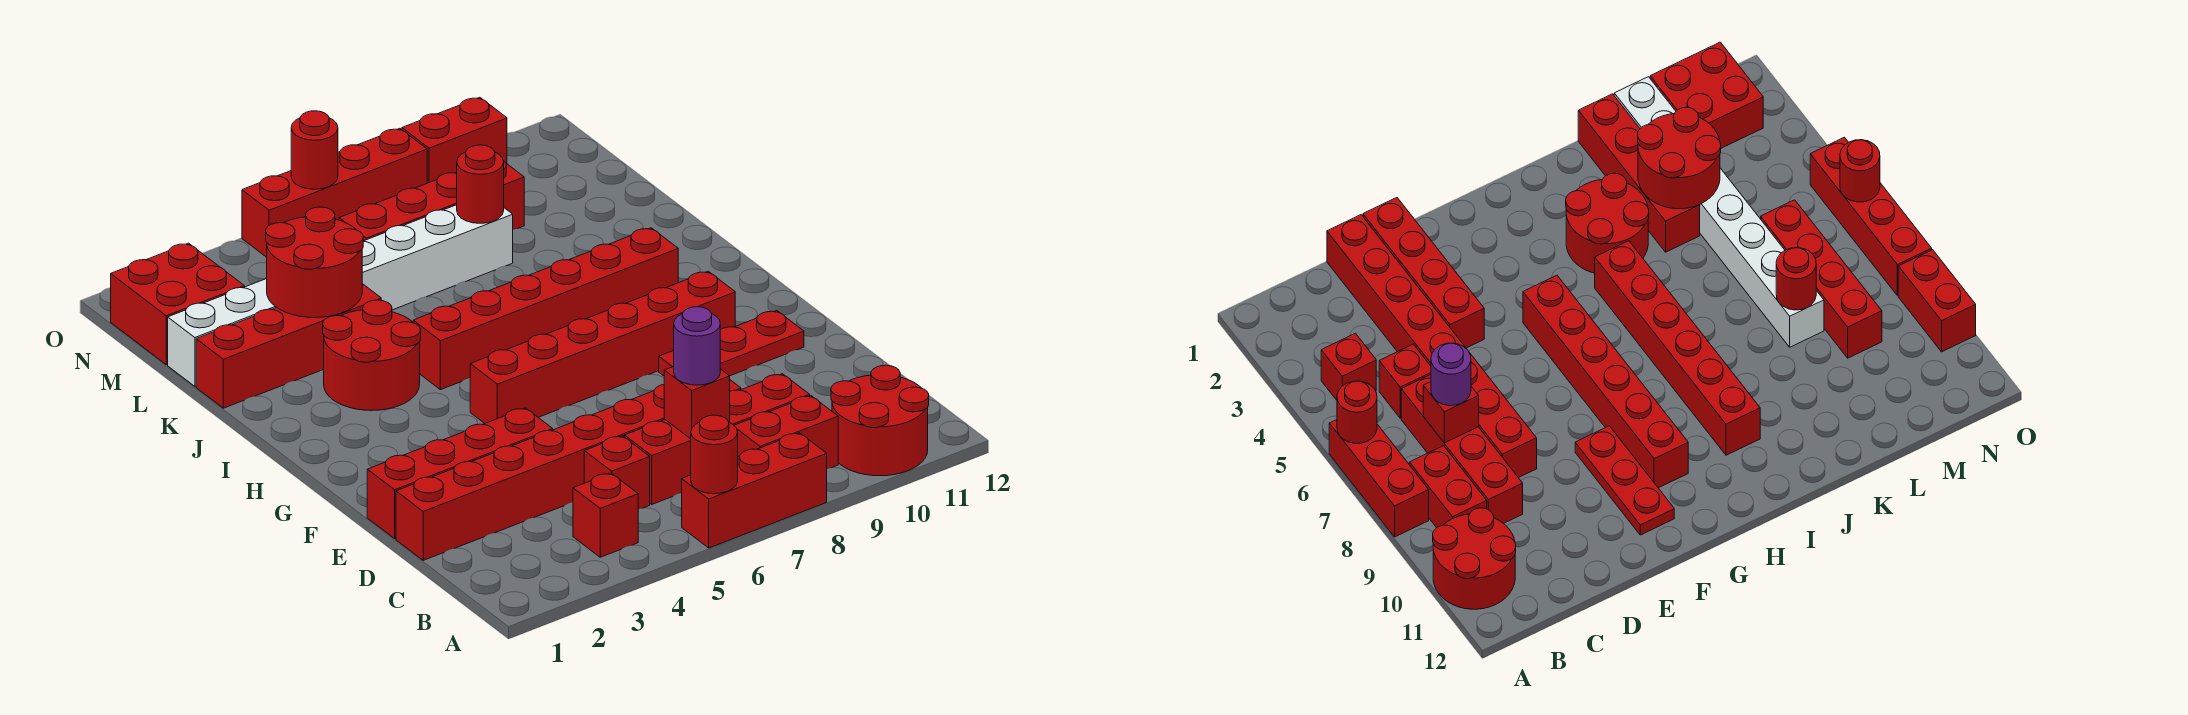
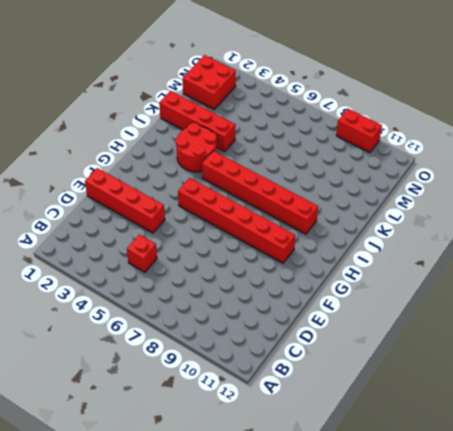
none -> red brick A6:A8 level 1
none -> red round brick A10:B11 level 1
none -> red brick B4 level 1

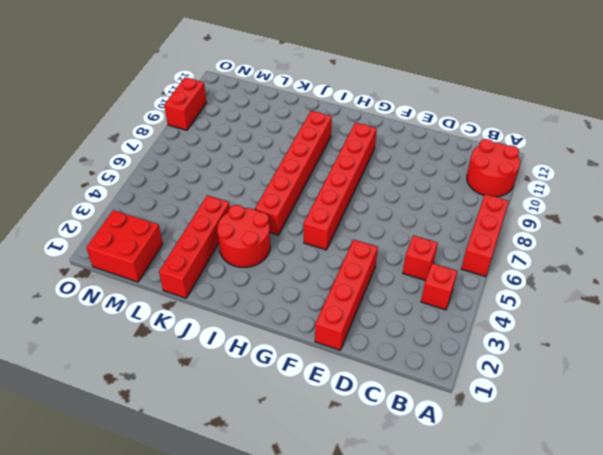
none -> red brick B8:B9 level 1
none -> red brick C6:C9 level 1
none -> red brick D1:D8 level 1

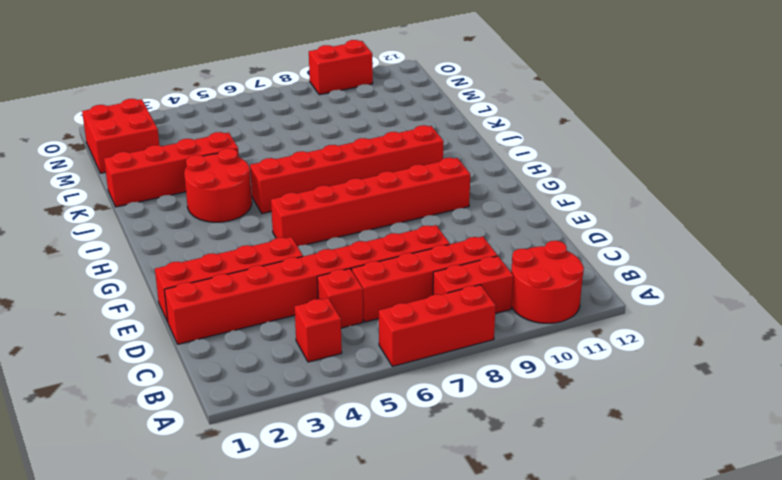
none -> red plate F9:F11 level 1
none -> white brick L1:L8 level 1
none -> red brick M6:M9 level 1

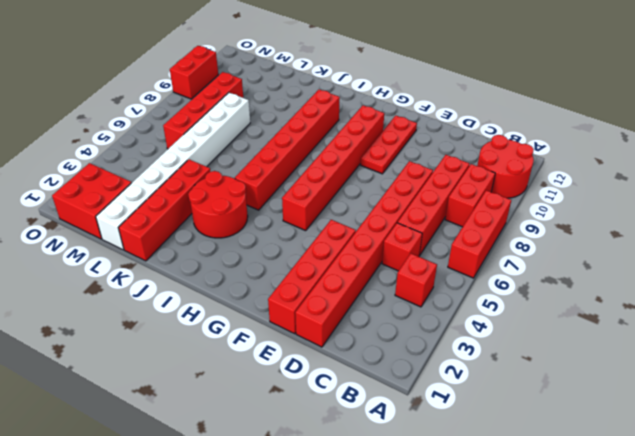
none -> red brick O5:O8 level 1
none -> red round brick A6 level 2
none -> red brick C7 level 2

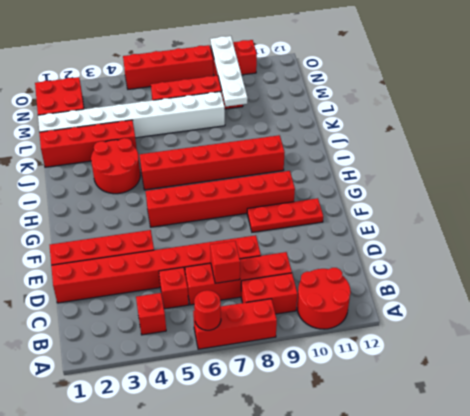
white plate L9:O9 level 2 -> none
none -> red round brick K3:L4 level 2
none -> red round brick L8 level 2
none -> red round brick O6 level 2

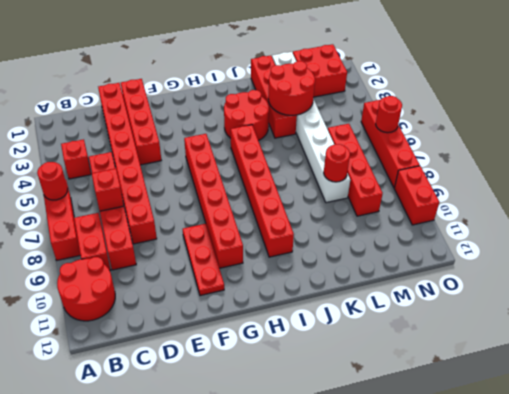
none -> purple round brick C7 level 3

